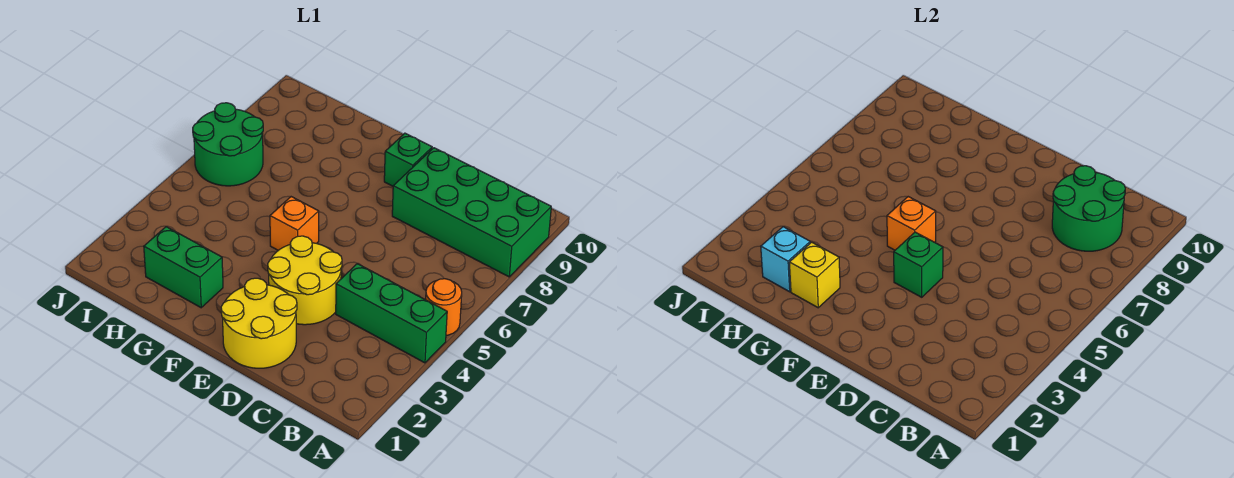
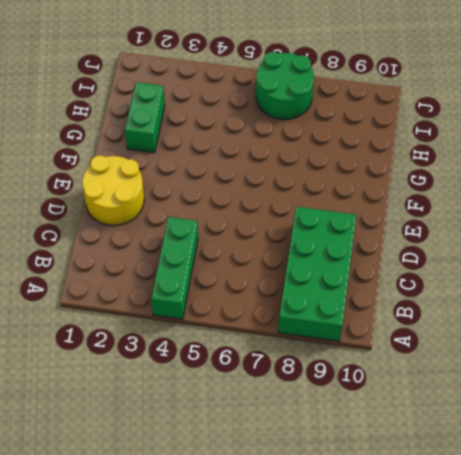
none -> orange round brick A5 level 1
none -> yellow round brick D3:E4 level 1
none -> green brick E9 level 1

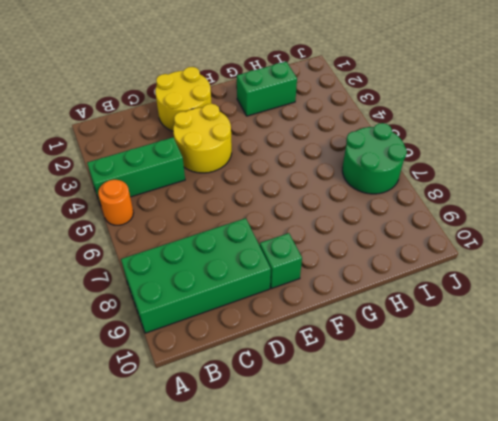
none -> orange brick F5 level 1
none -> green round brick B8:C9 level 2
none -> green brick E4 level 2

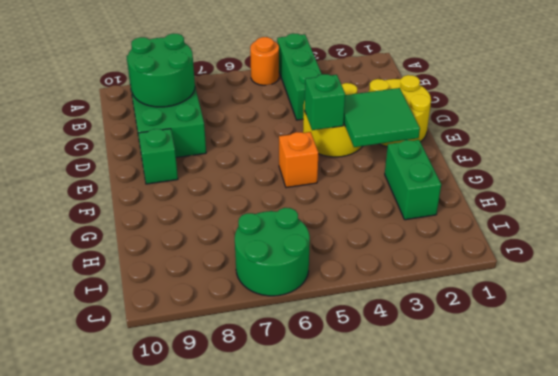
green tile E2:F3 level 2 -> none
none -> orange brick F5 level 2
none -> yellow brick G2 level 2
none -> cyan brick H2 level 2

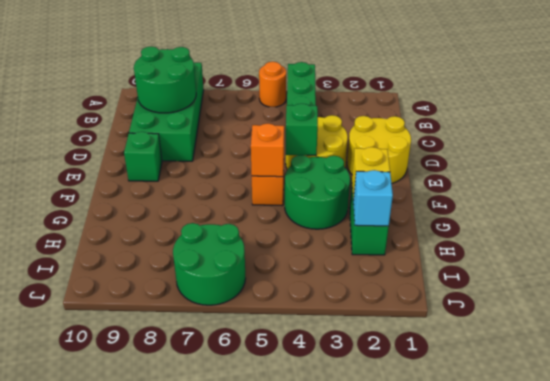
green round brick F3:G4 level 1 -> none

